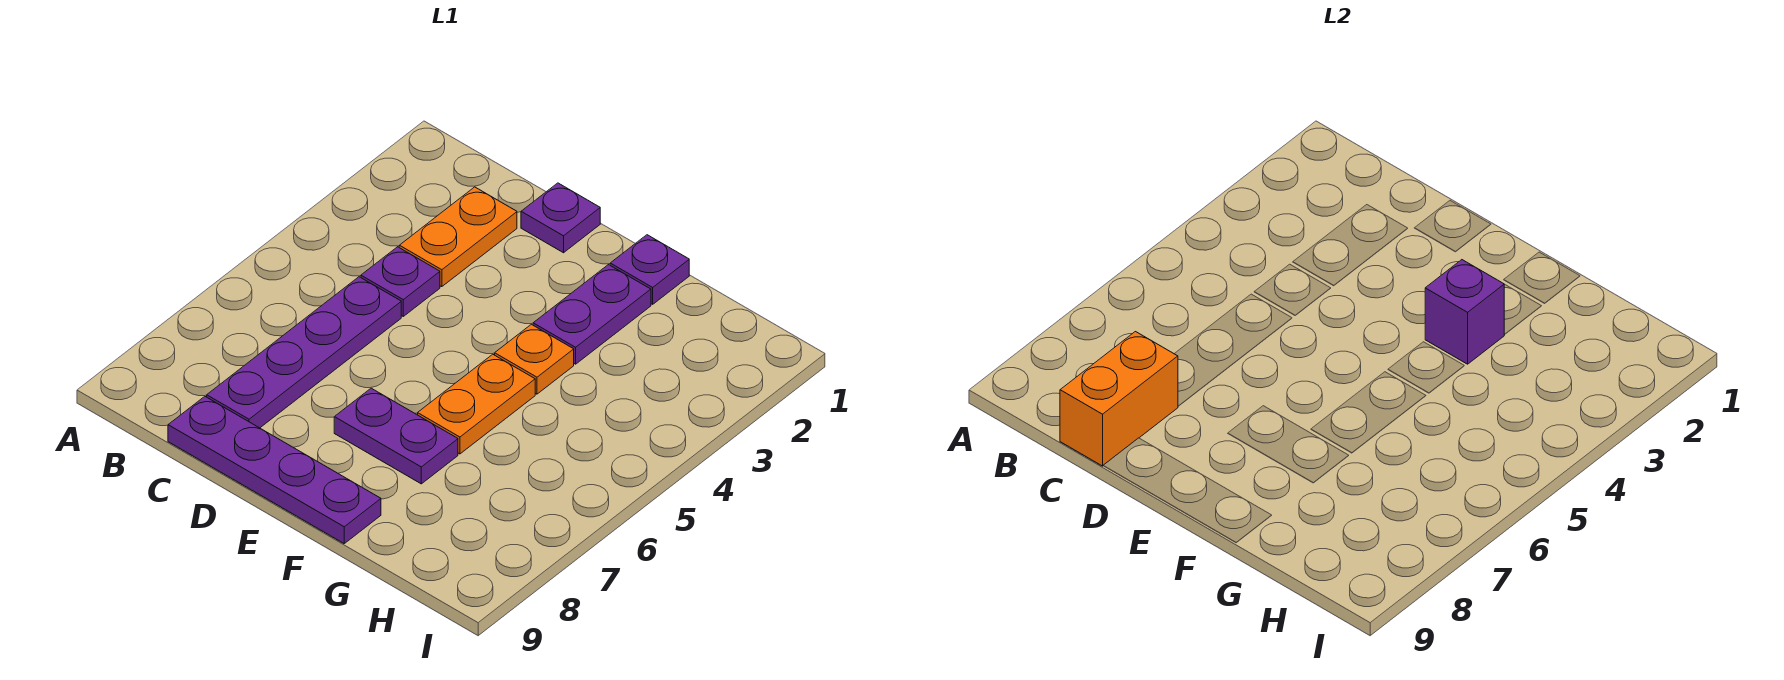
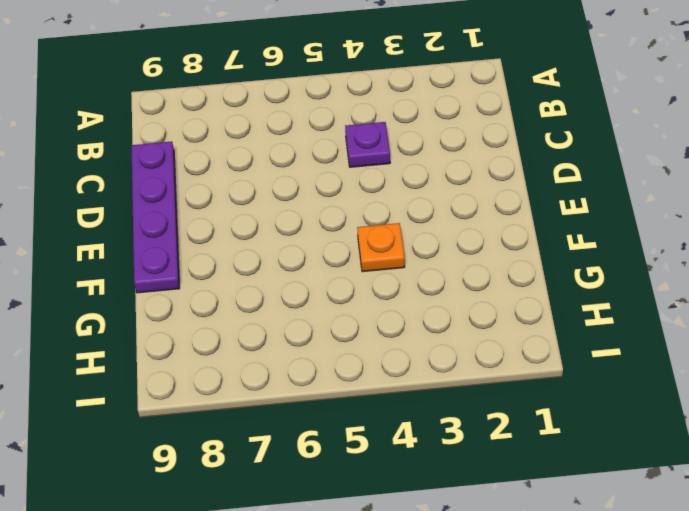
none -> orange plate C2:C3 level 1
none -> purple plate C5:C8 level 1
none -> purple plate D1 level 1

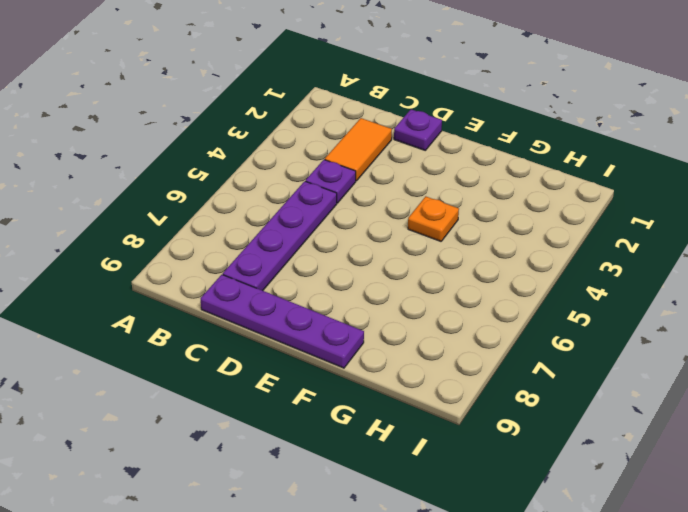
orange tile C2:C3 level 1 -> orange plate C2:C3 level 1
none -> purple plate E7:F7 level 1
none -> purple plate F1 level 1
none -> purple plate F2:F3 level 1

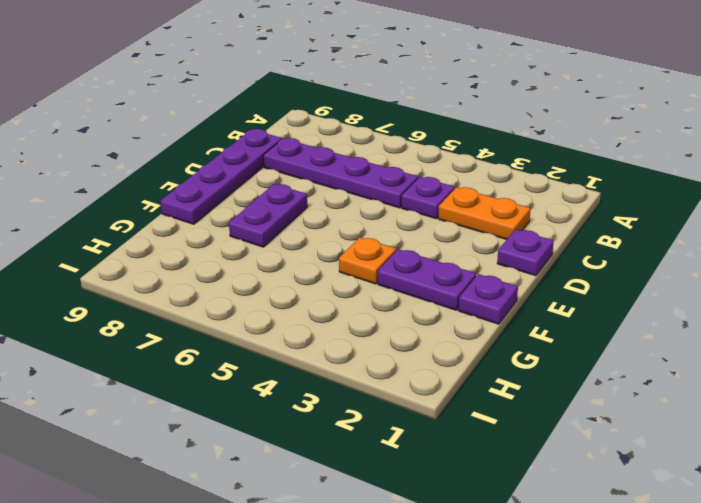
none -> orange plate F5:F6 level 1
none -> orange brick C8:C9 level 2
none -> purple brick F3 level 2

